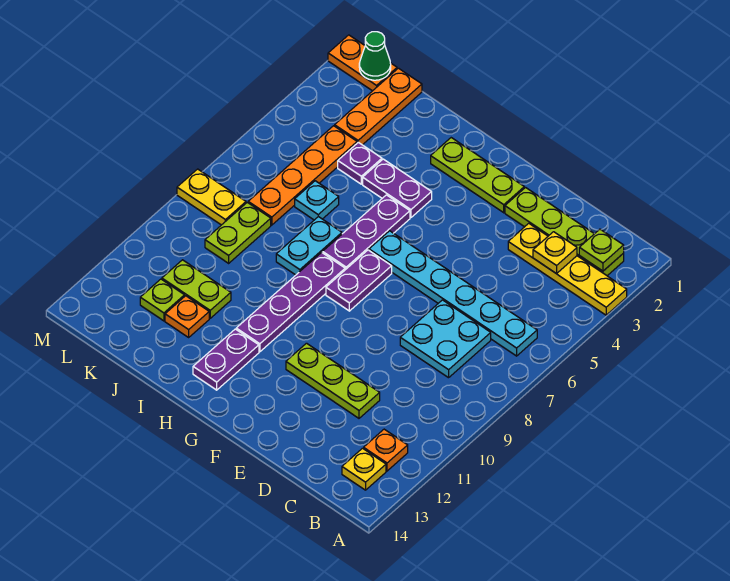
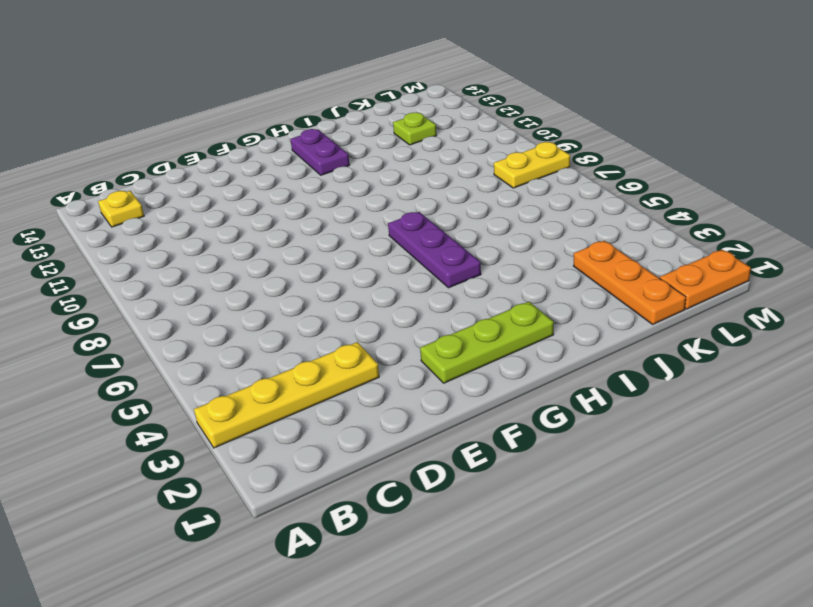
none -> lime plate B2:E2 level 1
none -> cyan plate B6:G6 level 1
none -> orange plate B12 level 1

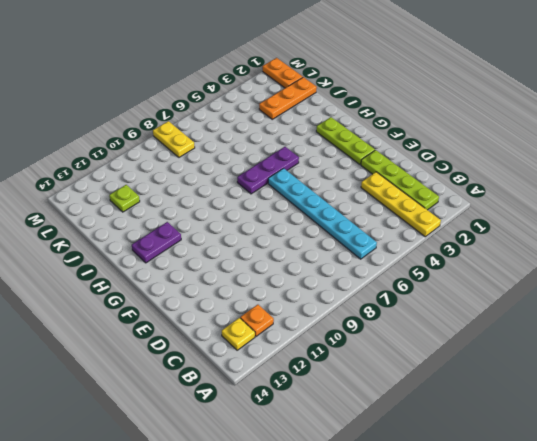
none -> cyan plate C7:D8 level 1
none -> lime plate D11:F11 level 1
none -> purple plate G7:G8 level 1

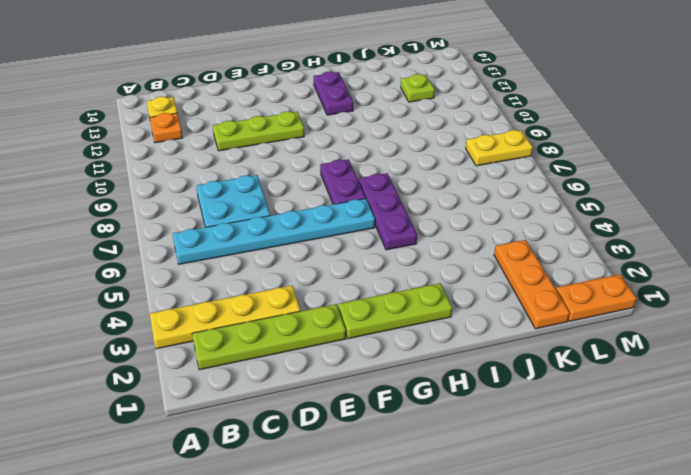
none -> purple plate H4:I4 level 1
none -> purple plate H8:H11 level 1
none -> cyan plate I7:I8 level 1

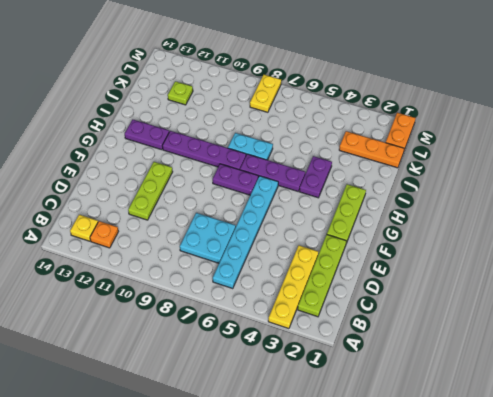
none -> purple plate J4 level 1
none -> cyan plate J6 level 1
none -> lime plate J11:K11 level 1

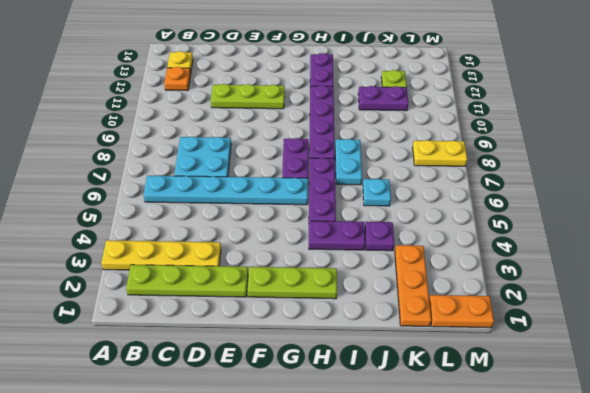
purple plate J11:K11 level 1 -> lime plate J11:K11 level 1
none -> orange plate J12 level 1
none -> orange plate K4:K7 level 1
none -> lime plate K8:K9 level 1

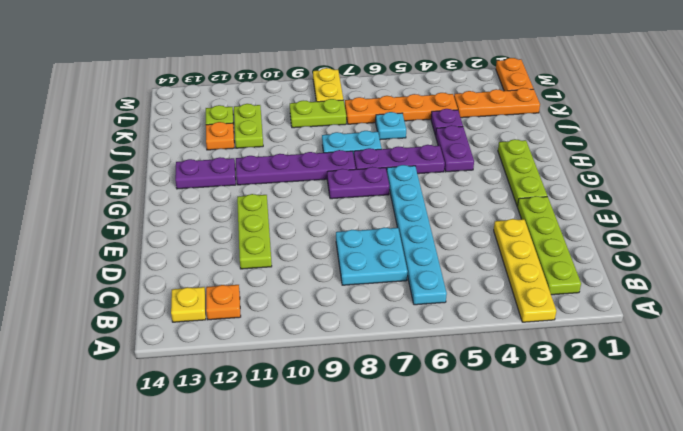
none -> lime plate B2 level 2
none -> yellow plate C3 level 2
none -> green cone L1 level 2

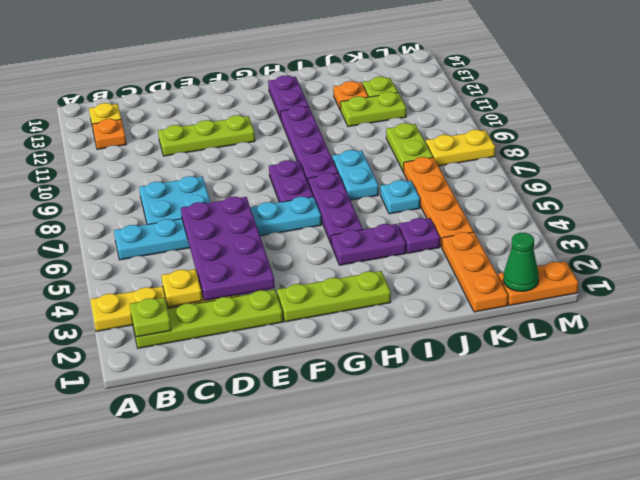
purple plate D3:E6 level 2 -> none

